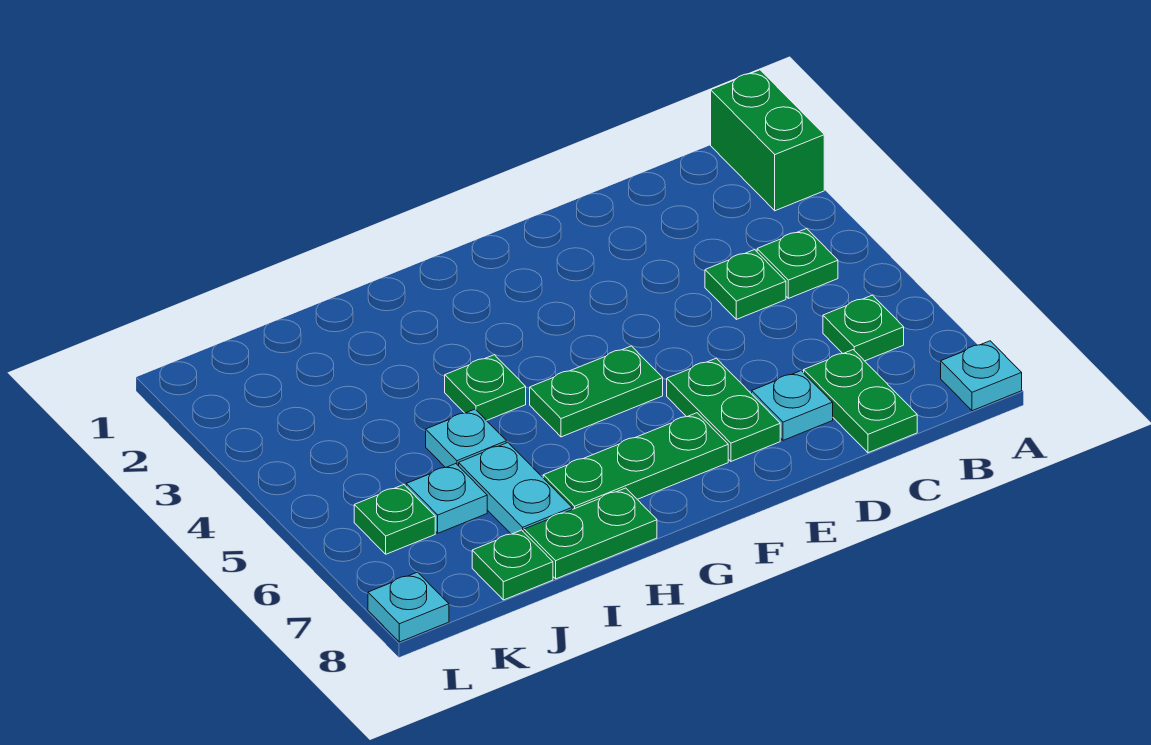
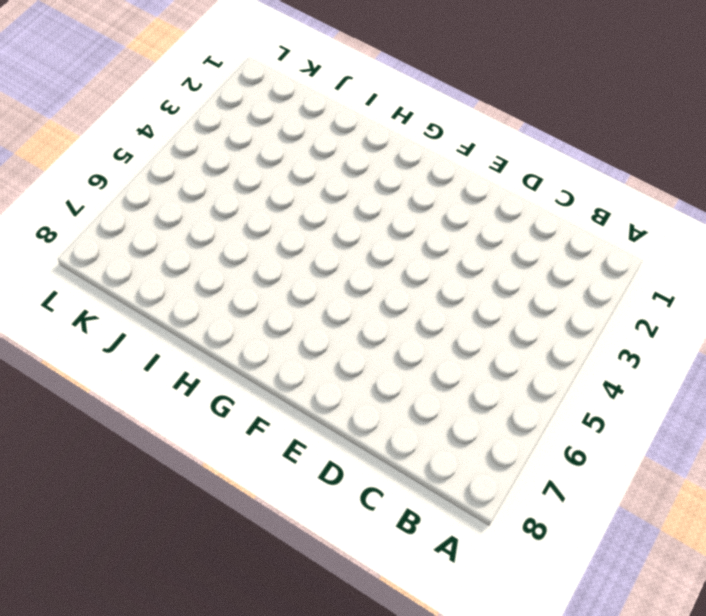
none -> green brick A1:A2 level 1
none -> cyan plate A8 level 1
none -> green plate B4 level 1

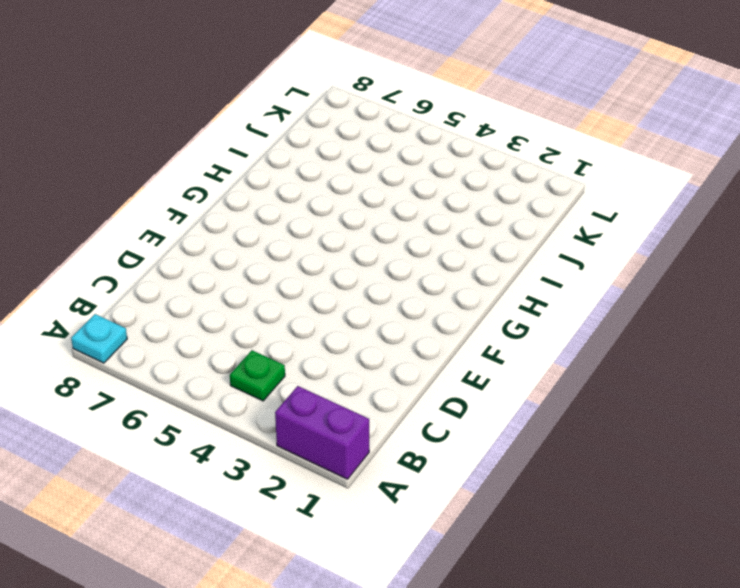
purple brick A1:A2 level 1 -> green brick A1:A2 level 1
none -> green plate B6 level 1
none -> green plate C4 level 1
none -> green plate C7:C8 level 1

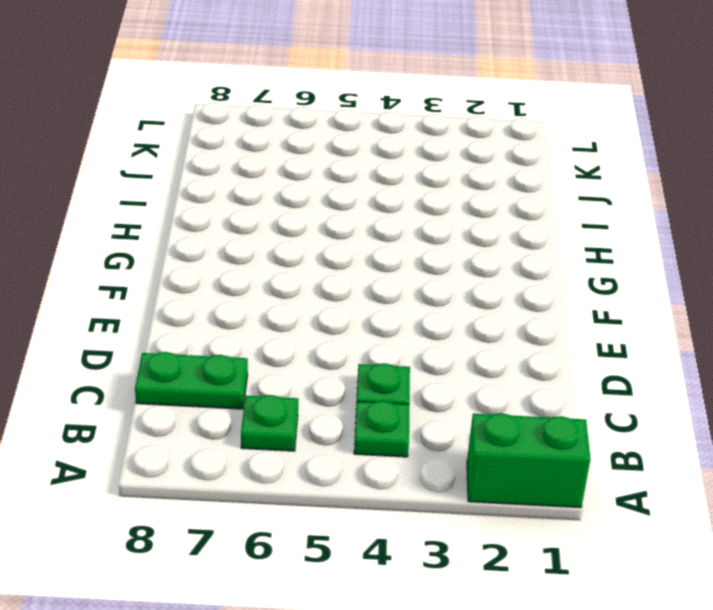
none -> cyan plate A8 level 1
none -> cyan plate D7 level 1
none -> green plate E6:E7 level 1

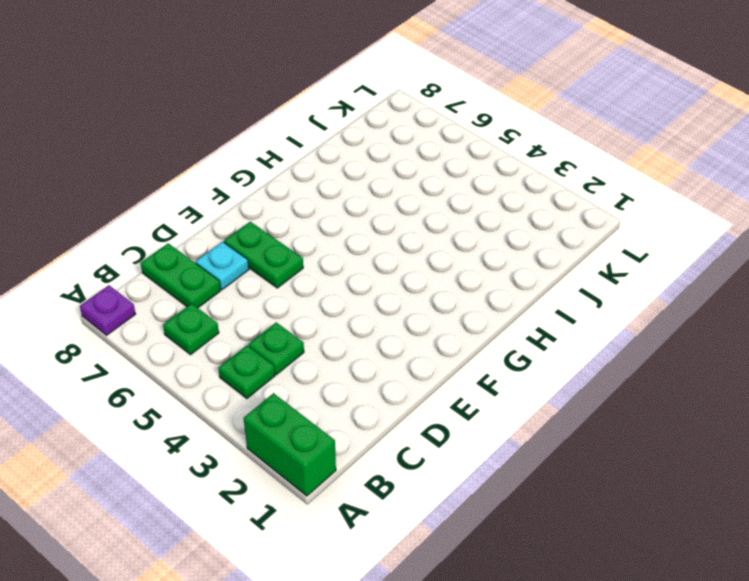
purple plate A8 level 1 -> cyan plate A8 level 1
none -> green plate F5:G5 level 1
none -> green plate F7:H7 level 1
none -> green plate H4 level 1

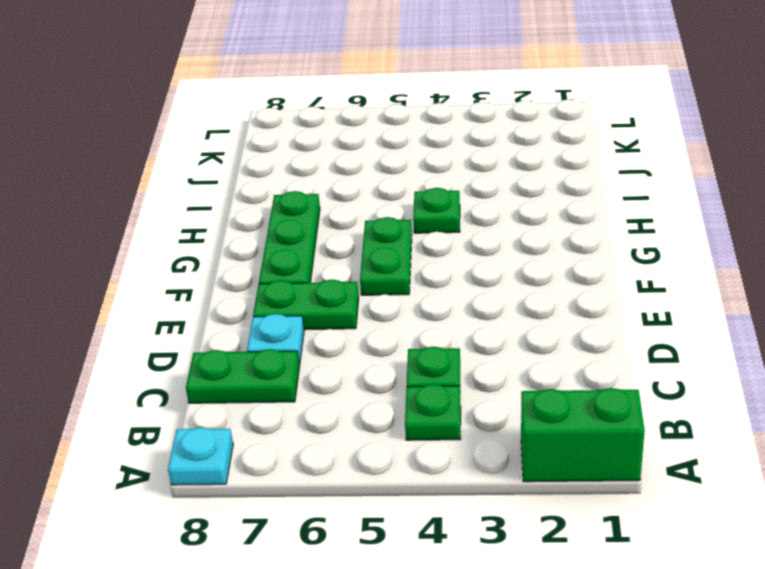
none -> green plate B6 level 1
none -> green plate H8:I8 level 1
none -> cyan plate I5 level 1

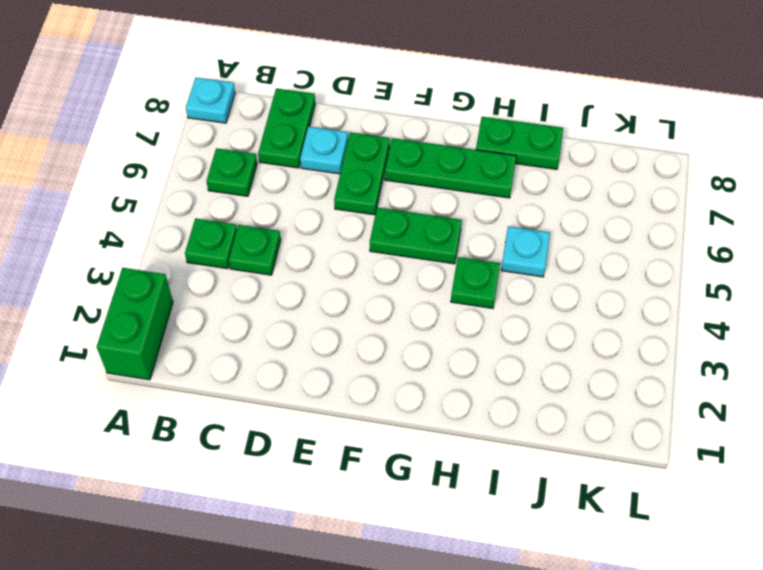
none -> cyan plate I6:I7 level 1
none -> cyan plate J6 level 1
none -> green plate J8 level 1

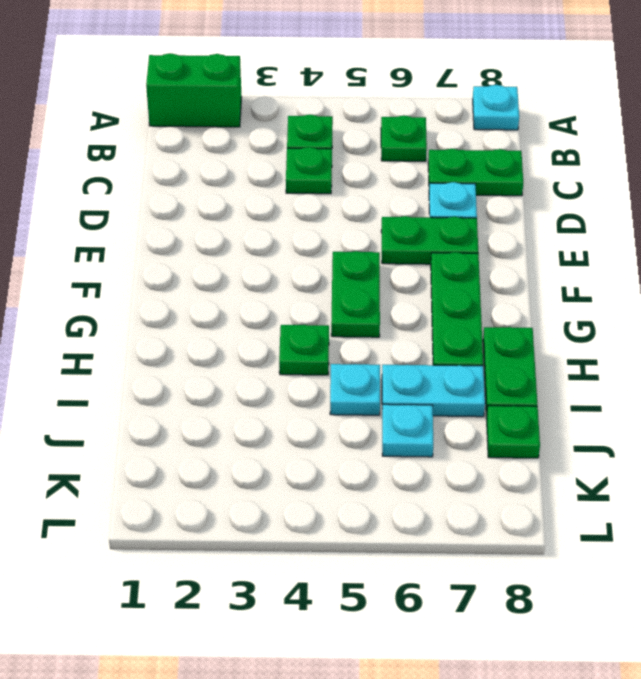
none -> green plate K6 level 1
none -> cyan plate L8 level 1

